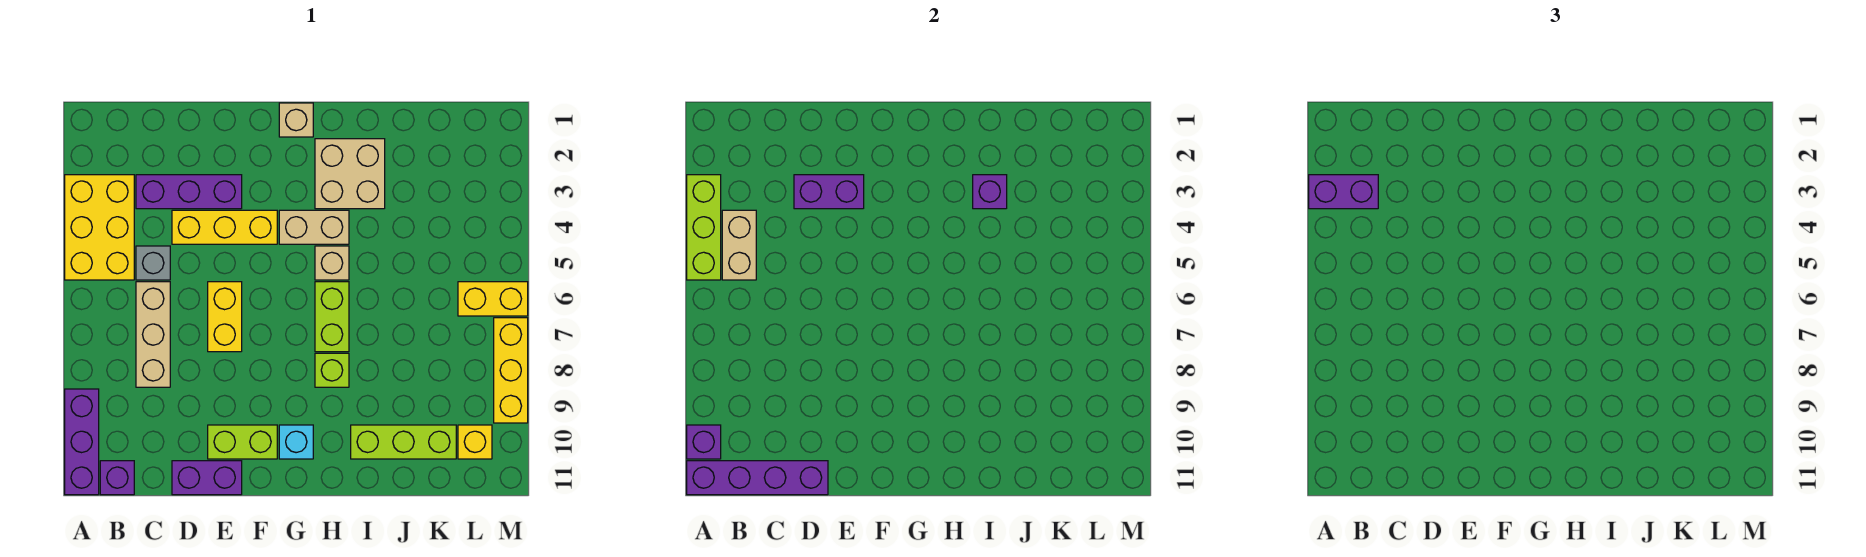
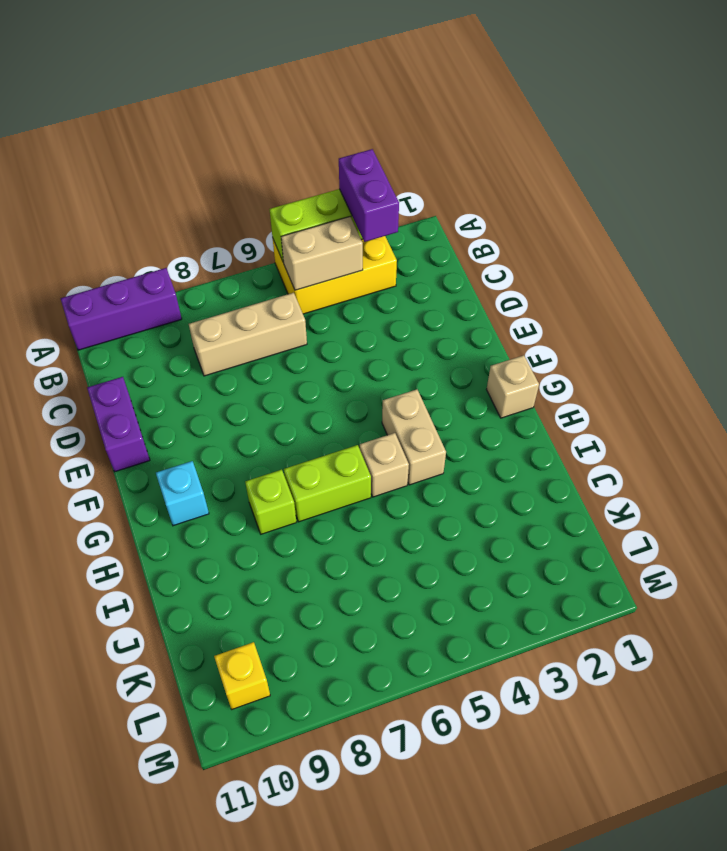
none -> purple brick B11 level 1
none -> purple brick C3:E3 level 1
none -> grey brick C5 level 1

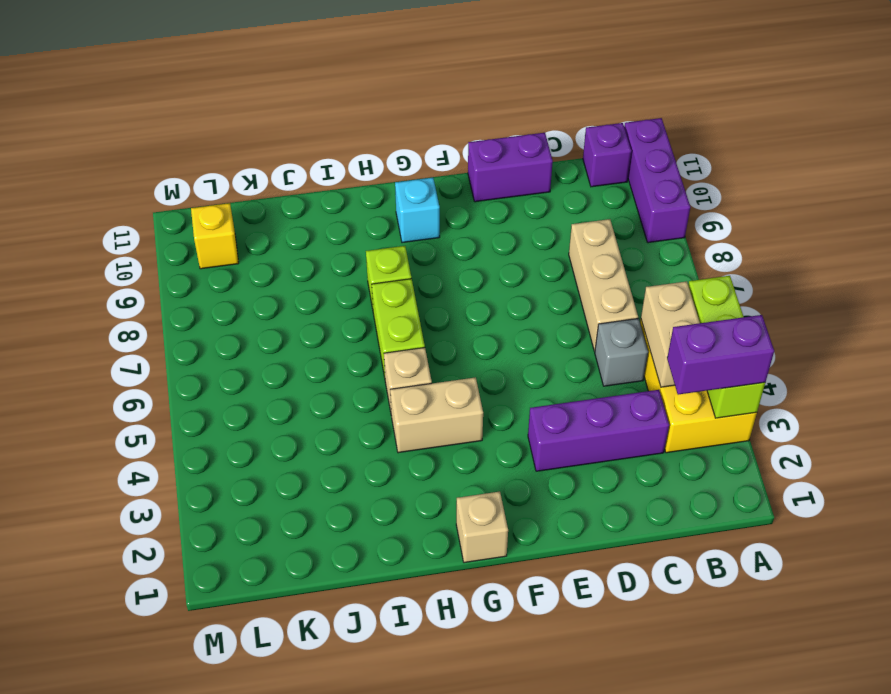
none -> yellow brick D4:F4 level 1
none -> yellow brick E6:E7 level 1
none -> lime brick E10:F10 level 1

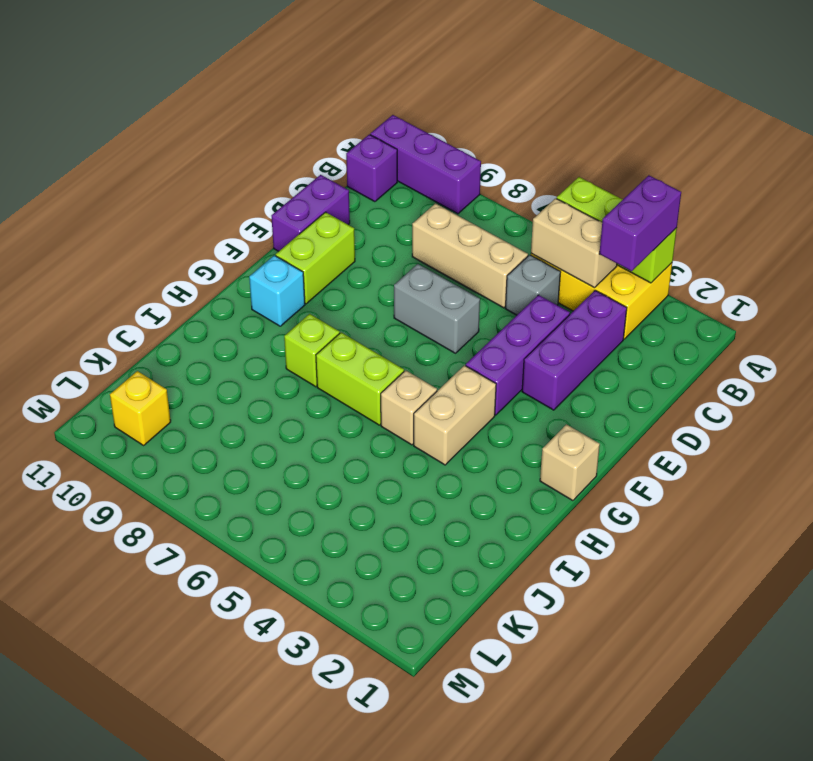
purple brick D4:F4 level 1 -> yellow brick D4:F4 level 1
grey brick E6:E7 level 1 -> yellow brick E6:E7 level 1
none -> tan brick H2:I3 level 1
none -> lime brick I10:K10 level 1
none -> yellow brick L6:M6 level 1

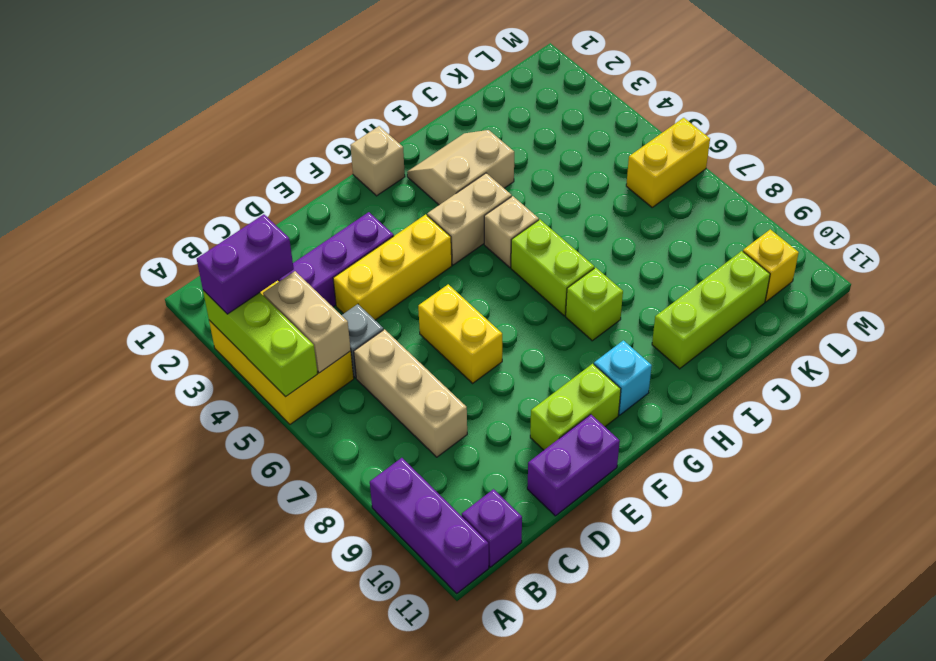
tan slope H2:I3 level 1 top 3 -> tan brick H2:I3 level 1
none -> yellow brick M7:M9 level 1
none -> purple brick A10 level 2
none -> purple brick A11:D11 level 2

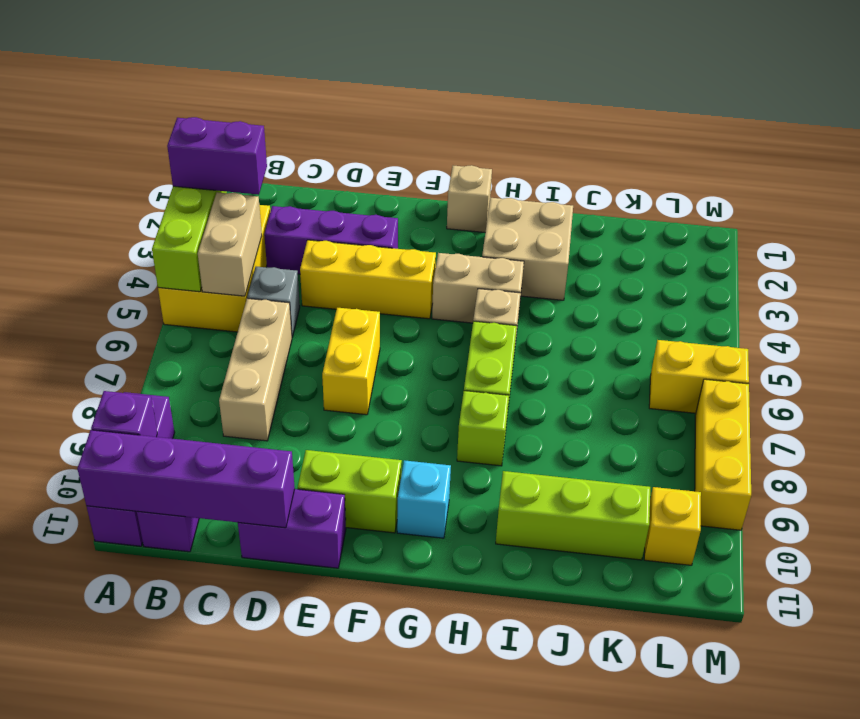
none -> purple brick D3:E3 level 2
none -> purple brick I3 level 2

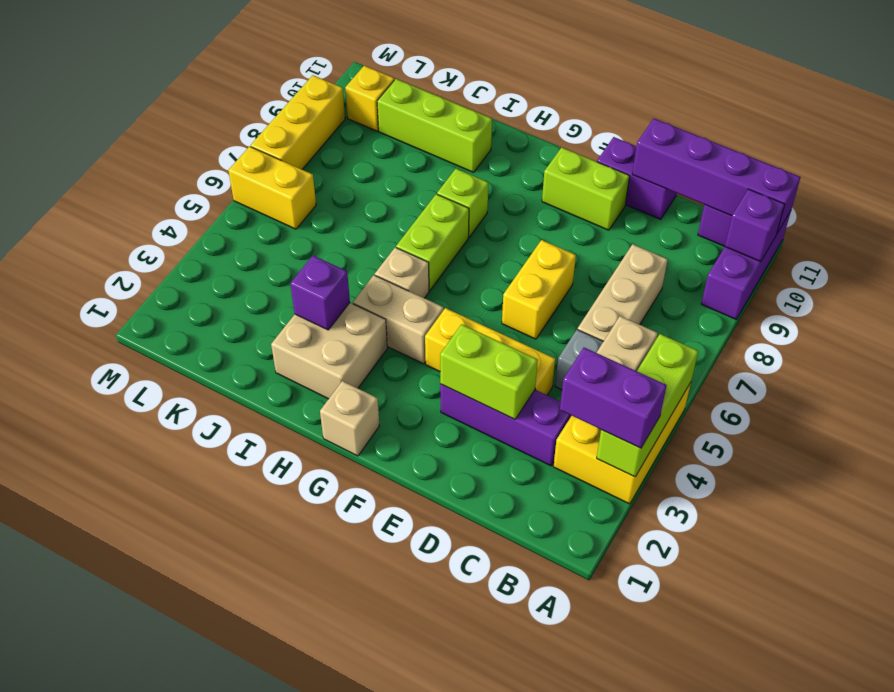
lime brick D3:E3 level 2 -> purple brick D3:E3 level 2
none -> cyan brick G10 level 1

